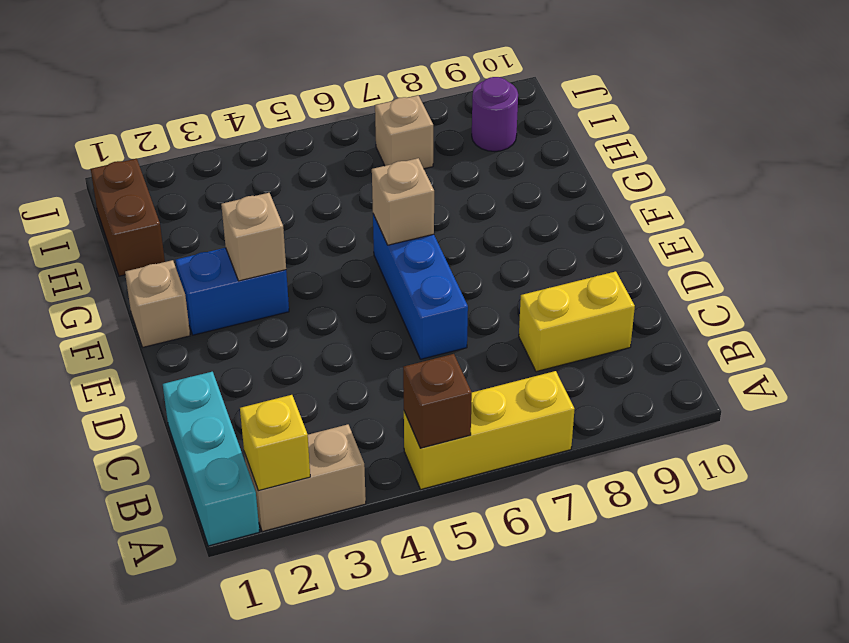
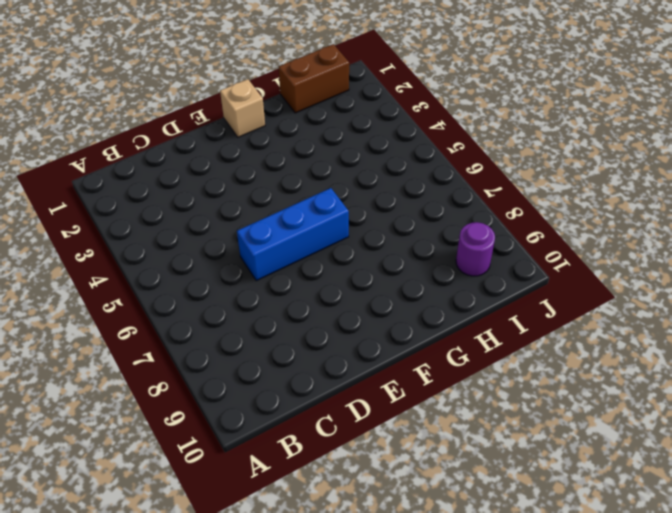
none -> cyan brick A1:C1 level 1
none -> tan brick A2:A3 level 1
none -> yellow brick A5:A7 level 1

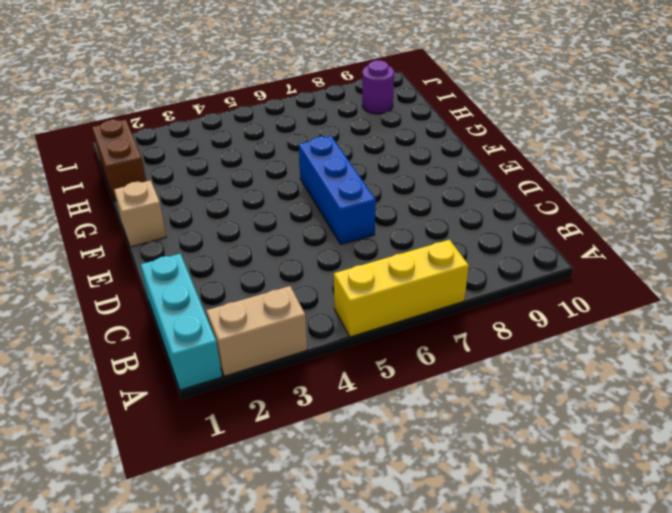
none -> yellow brick C8:C9 level 1
none -> blue brick F2:F3 level 1
none -> tan brick I7 level 1

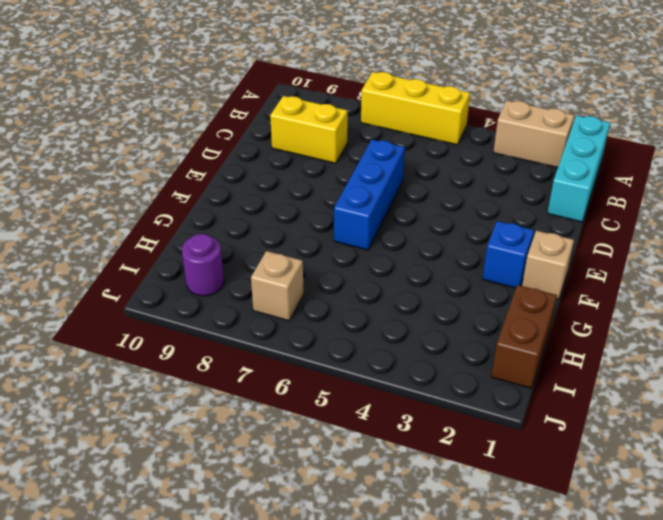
blue brick F2 level 1 -> blue brick F2:F3 level 1
none -> yellow brick A2 level 2
none -> brown brick A5 level 2
none -> tan brick F3 level 2

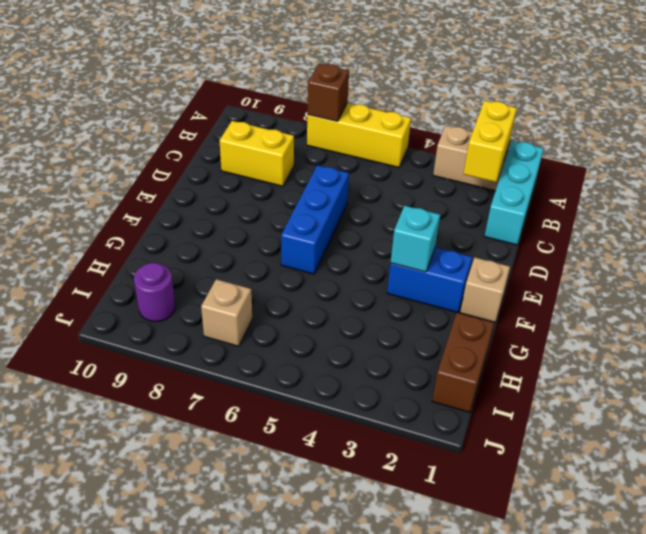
yellow brick A2:B2 level 2 -> yellow brick A2 level 2
brown brick A7 level 2 -> brown brick A5 level 2
cyan brick F3 level 2 -> tan brick F3 level 2
none -> tan brick F6 level 2

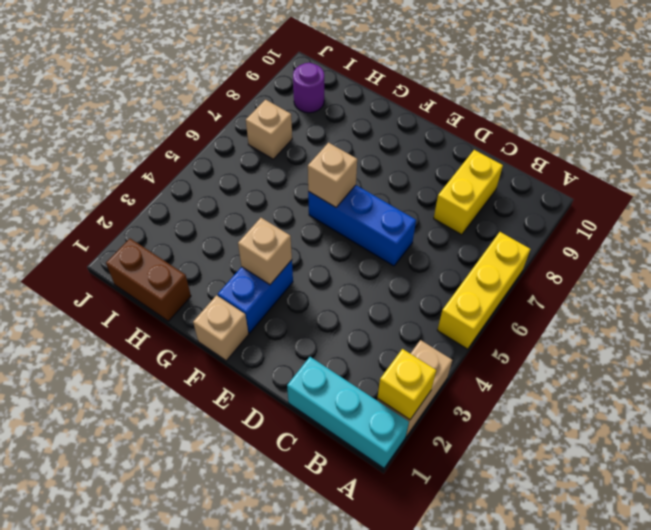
none -> brown brick A5 level 2

